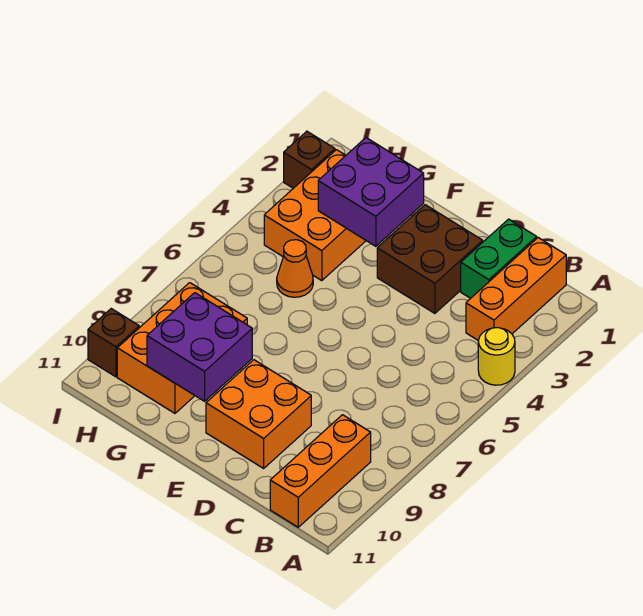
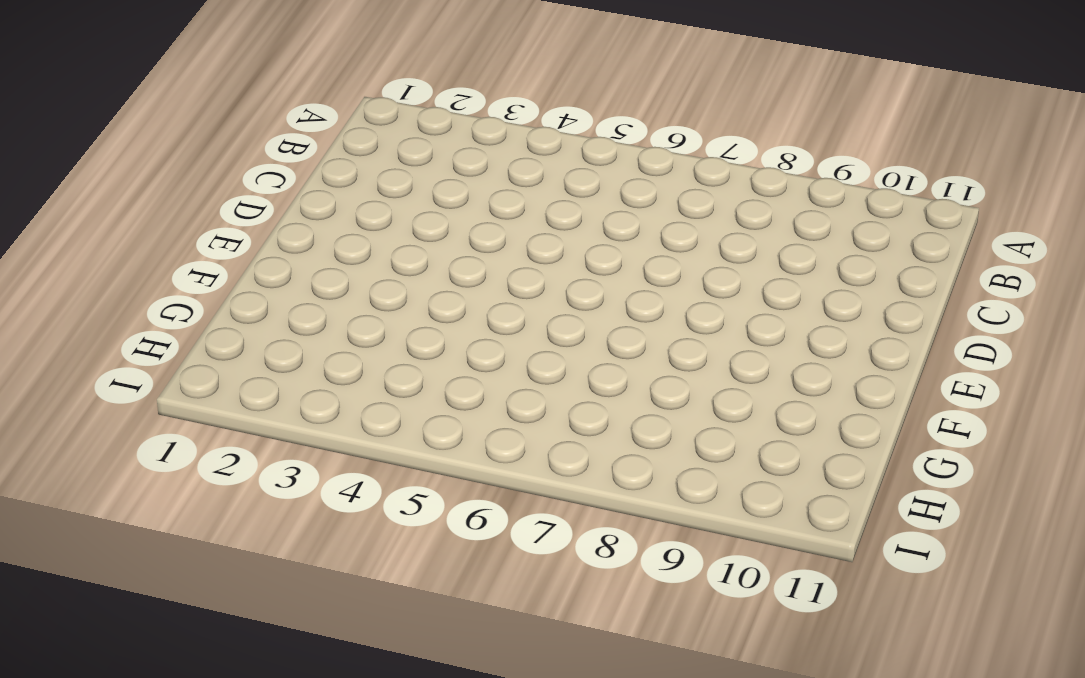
none -> yellow round brick A4 level 1
none -> orange brick B1:B3 level 1
none -> orange brick B9:B11 level 1

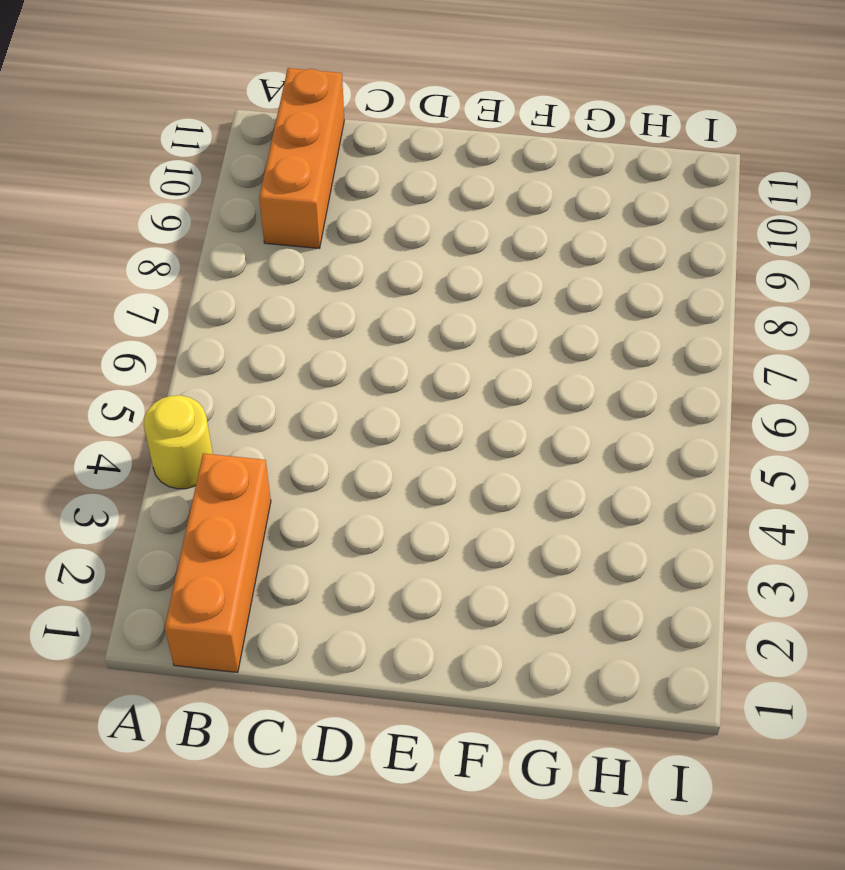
none -> green brick C1:C2 level 1
none -> brown brick D2:E3 level 1
none -> orange brick D9:E10 level 1

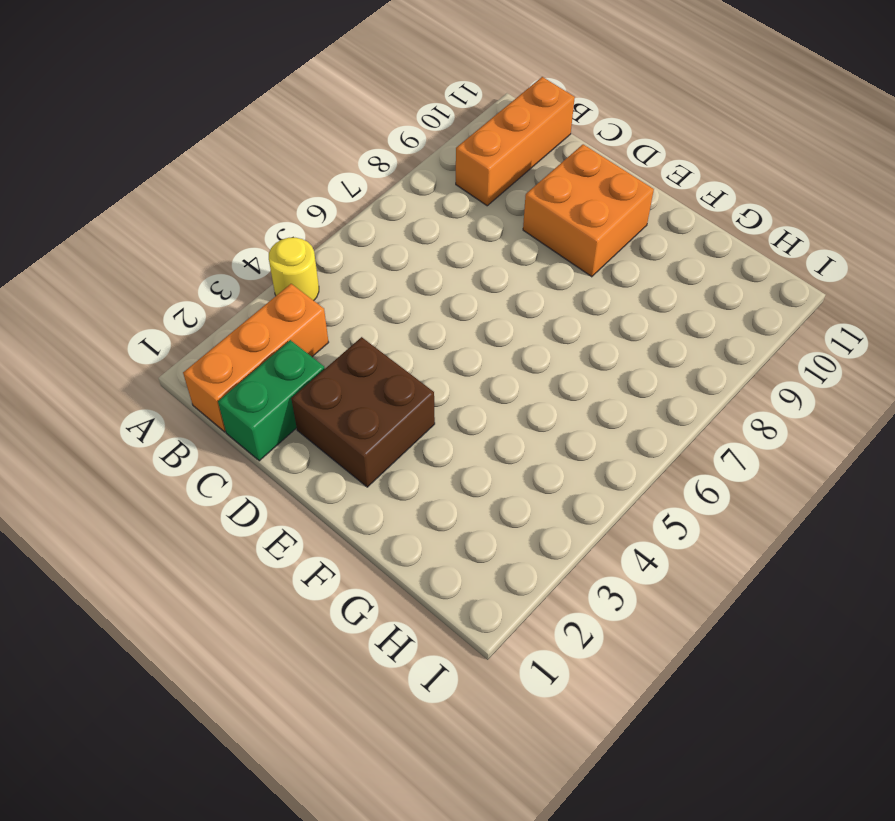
none -> orange brick G2:H4 level 1
none -> orange cone G5 level 1
none -> orange brick G8:H10 level 1

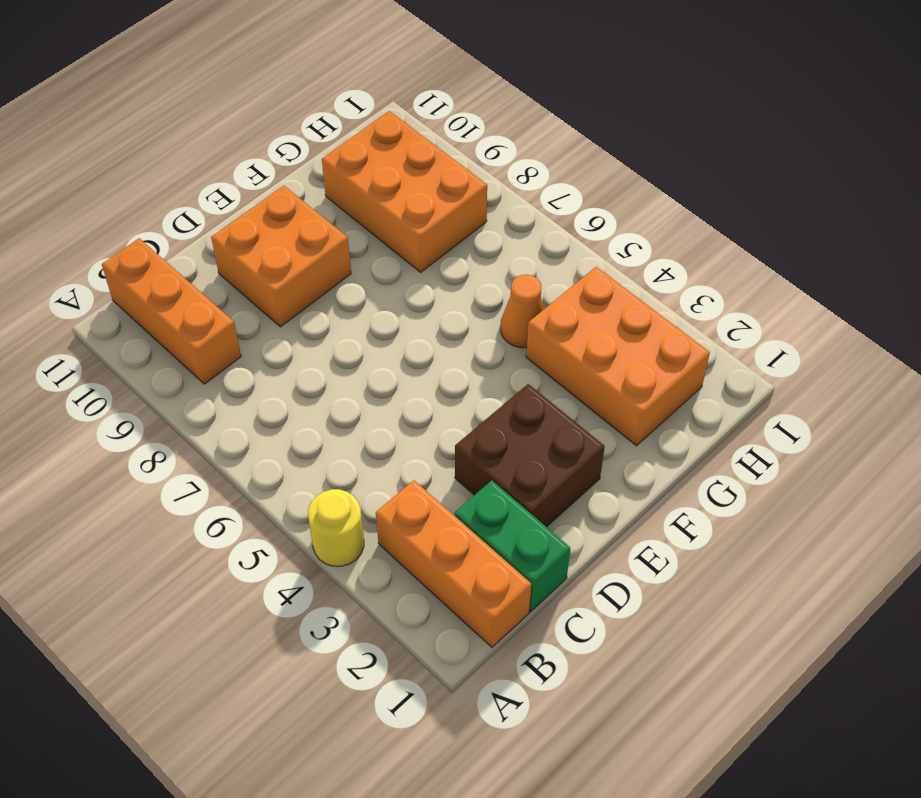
none -> brown brick I2 level 1
none -> brown brick I10 level 1
none -> purple brick F2:G3 level 2

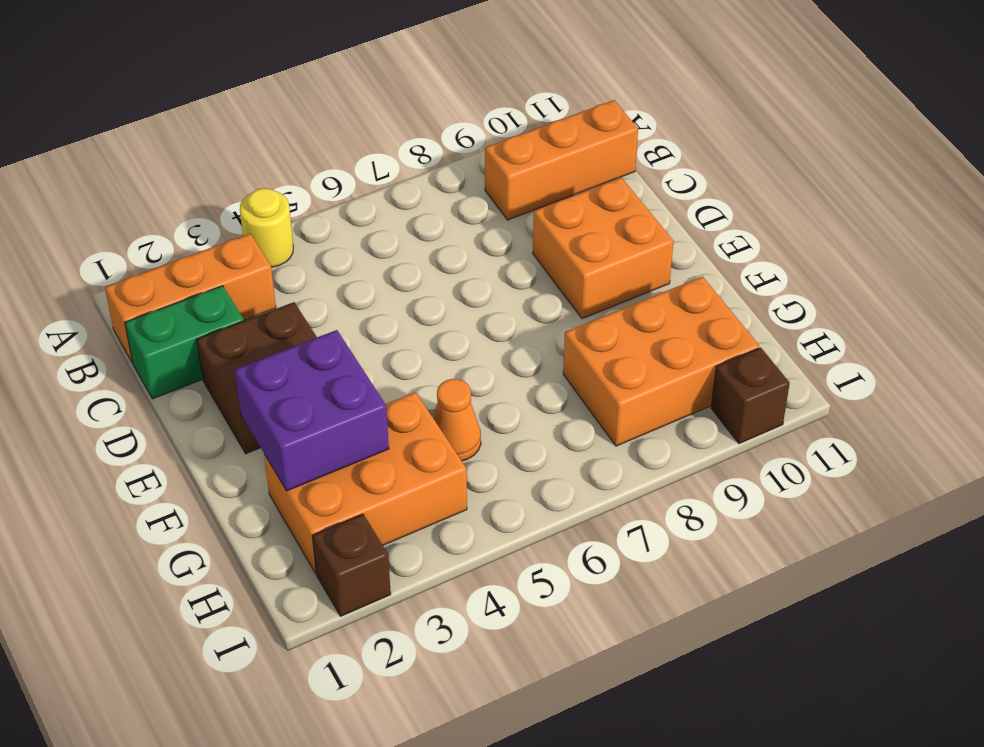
none -> purple brick F9:G10 level 2

